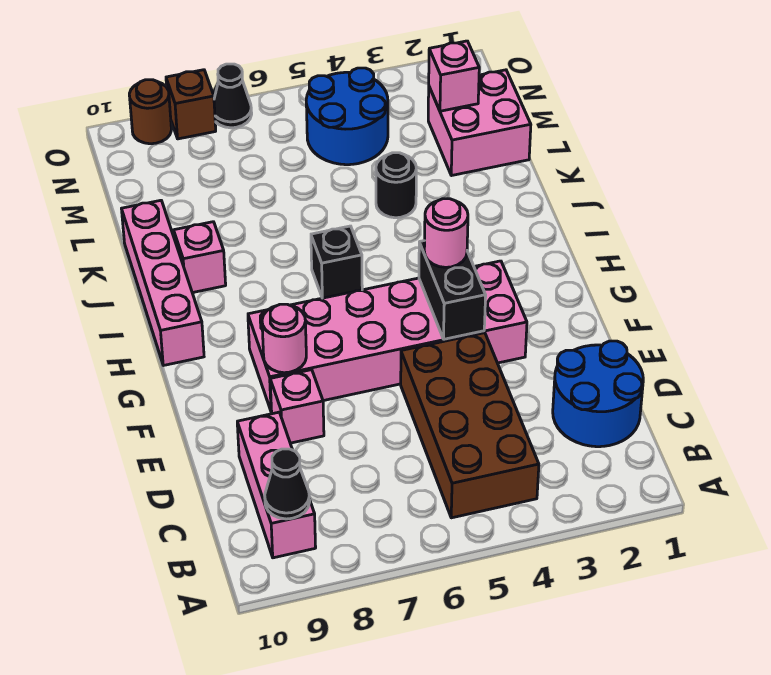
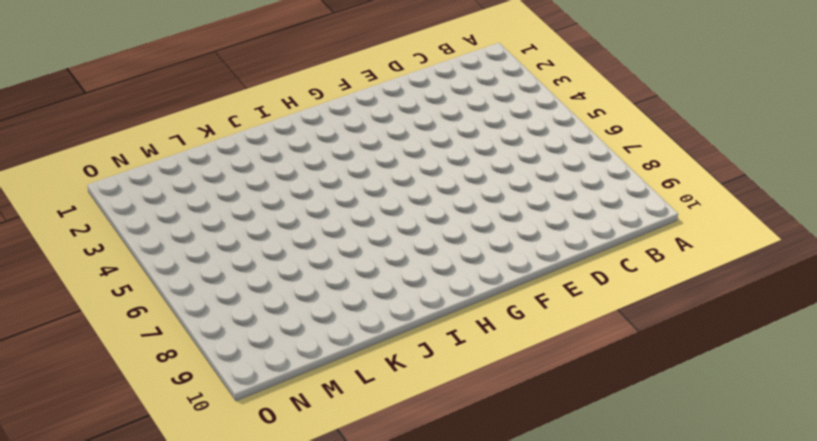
none -> brown brick B4:E5 level 1
none -> pink brick B9:D9 level 1
none -> blue round brick C1:D2 level 1

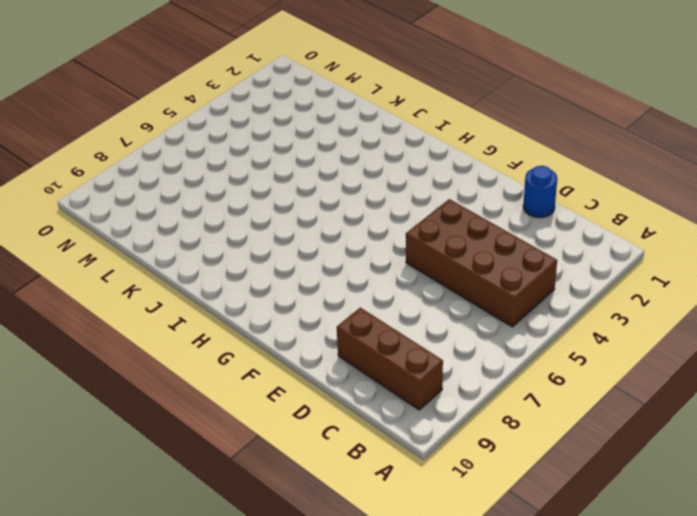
brown brick B9:D9 level 1 -> pink brick B9:D9 level 1
blue round brick D1 level 1 -> blue round brick C1:D2 level 1
none -> pink brick E8 level 1
none -> pink brick F3:G8 level 1
none -> pink brick H10:K10 level 1

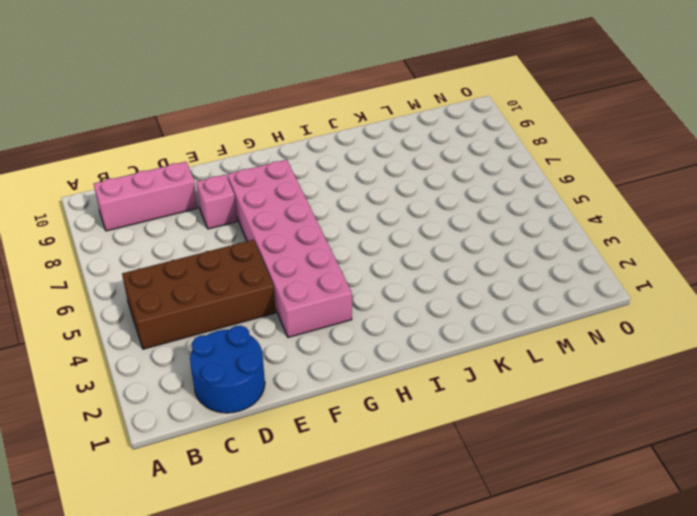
none -> pink brick H10:K10 level 1
none -> black brick I6 level 1
none -> pink brick J9 level 1

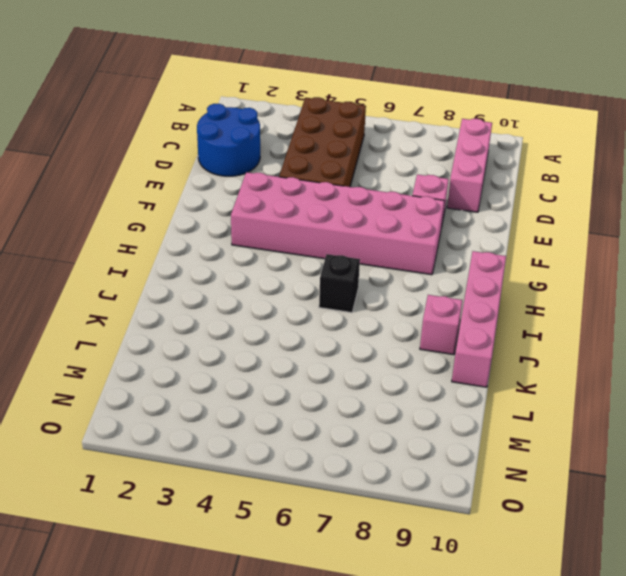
none -> black round brick K4 level 1
none -> pink brick L1:M2 level 1
none -> blue round brick M4:N5 level 1

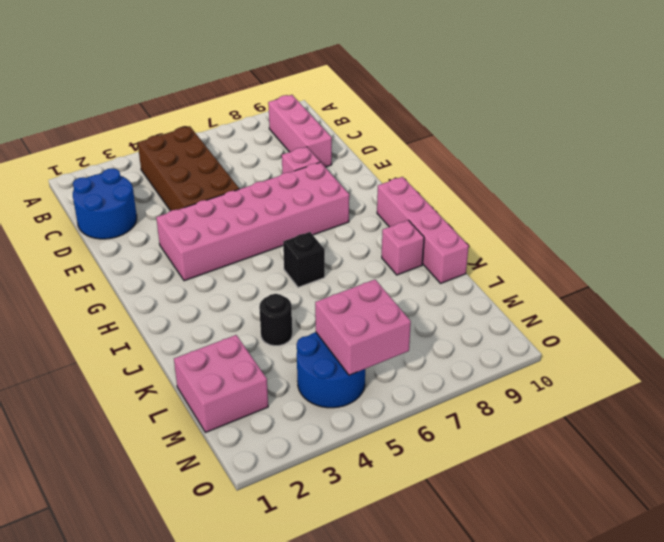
pink brick M5:N6 level 2 -> none
none -> black cone O7 level 1
none -> brown brick O8 level 1
none -> brown round brick O9 level 1

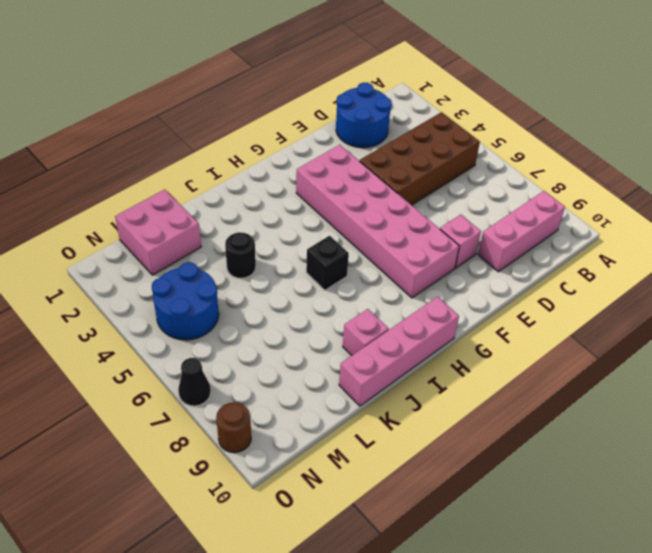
none -> brown brick O8 level 1
none -> black cone B9 level 2
none -> black brick F4:G4 level 2

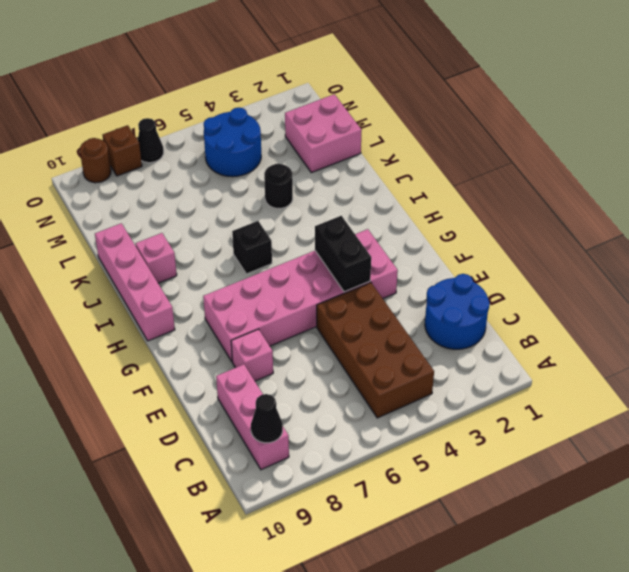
none -> pink round brick F8 level 2
none -> pink brick M2 level 2
none -> pink round brick G4 level 3

